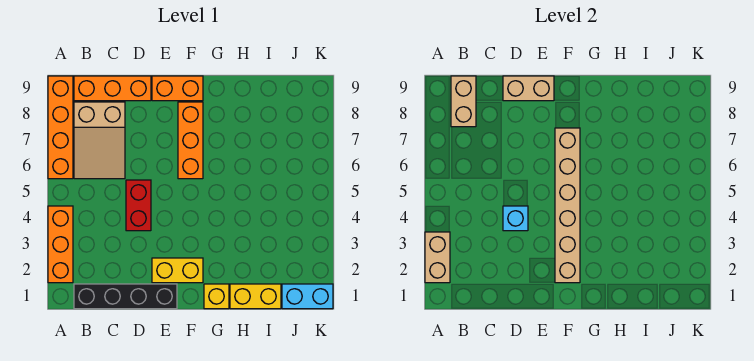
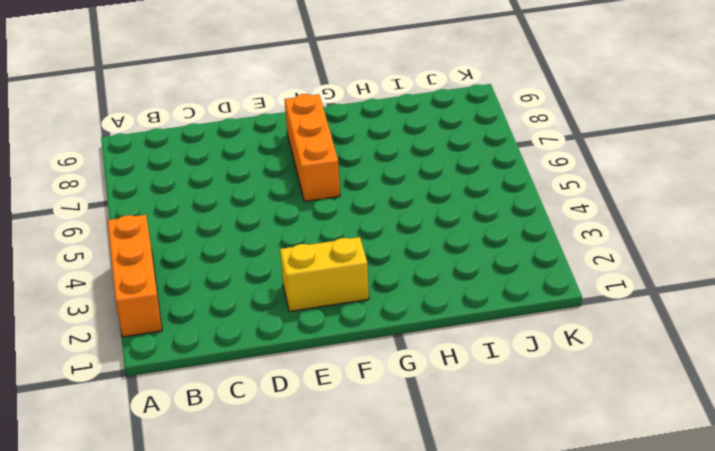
none -> orange brick A6:A9 level 1
none -> black brick B1:E1 level 1
none -> tan slope B6:C8 level 1 top 8

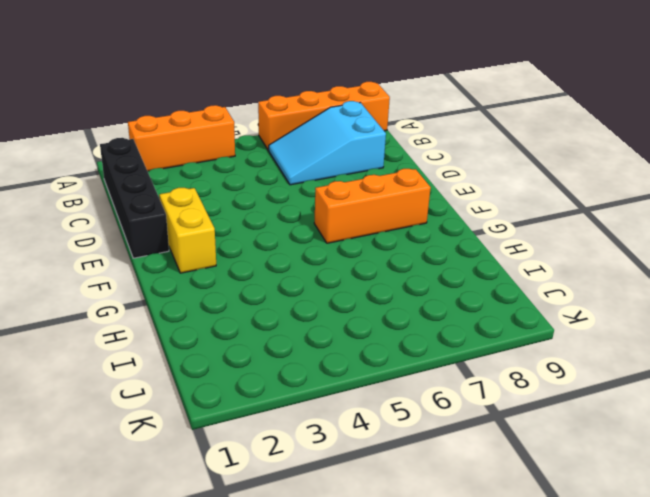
cyan slope B6:C8 level 1 top 8 -> tan slope B6:C8 level 1 top 8
none -> orange brick B9:D9 level 1
none -> red brick D4:D5 level 1
none -> orange brick E9:F9 level 1

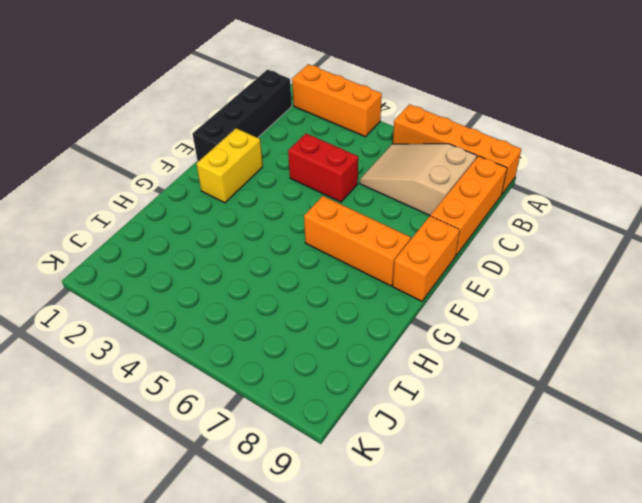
none -> yellow brick G1 level 1
none -> yellow brick H1:I1 level 1
none -> cyan brick J1:K1 level 1

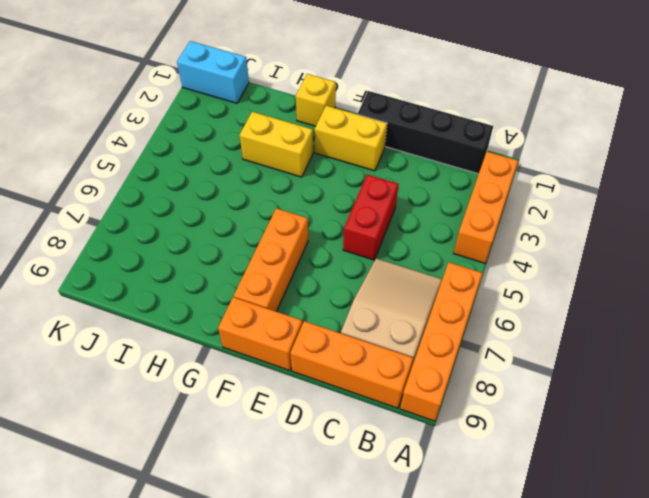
yellow brick G3:H3 level 1 -> yellow brick H1:I1 level 1
none -> tan brick A2:A3 level 2
none -> tan brick B8:B9 level 2
none -> cyan brick D4 level 2

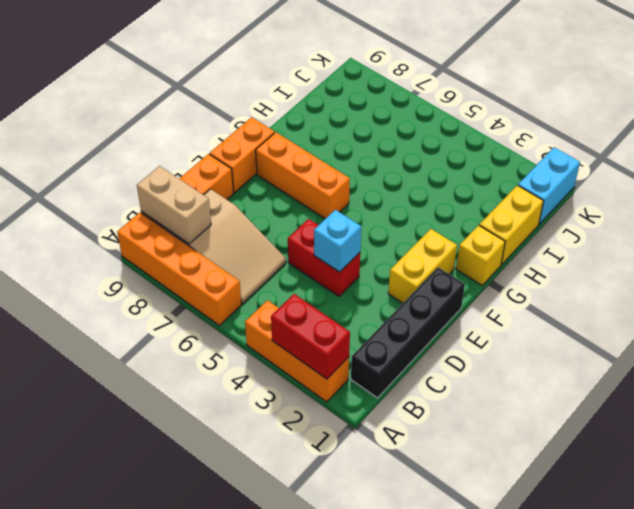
red brick A2:A3 level 2 -> tan brick A2:A3 level 2
none -> tan brick D9:E9 level 2
none -> tan brick F2:F7 level 2

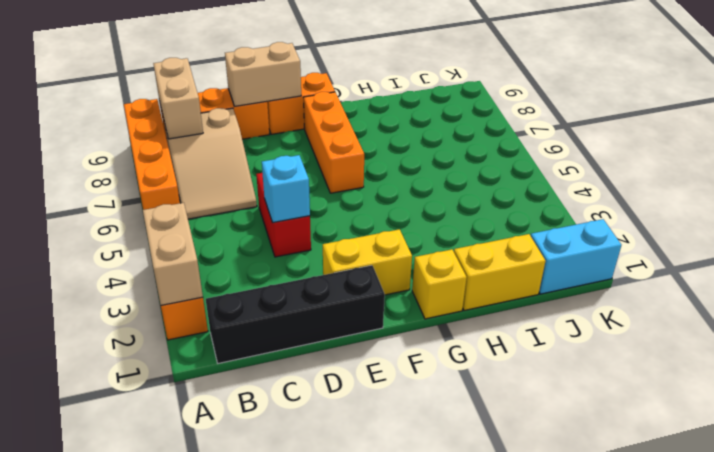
none -> tan brick F2:F7 level 2

